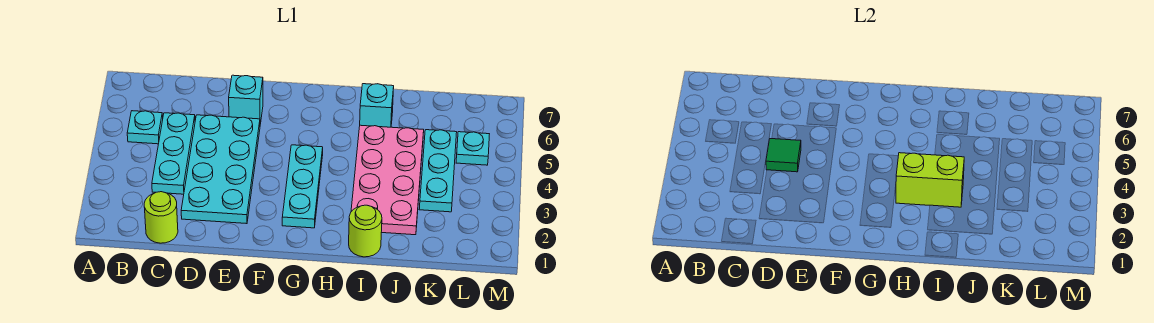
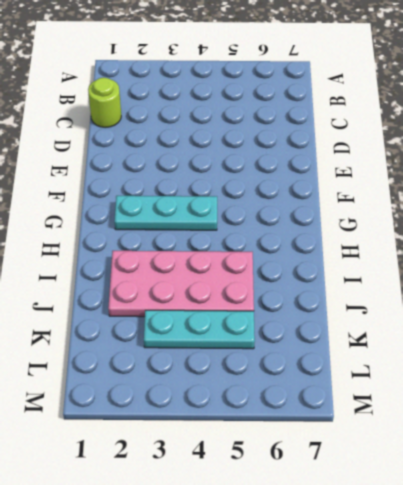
none -> cyan plate B5 level 1
none -> cyan plate C3:C5 level 1
none -> cyan plate D2:E5 level 1

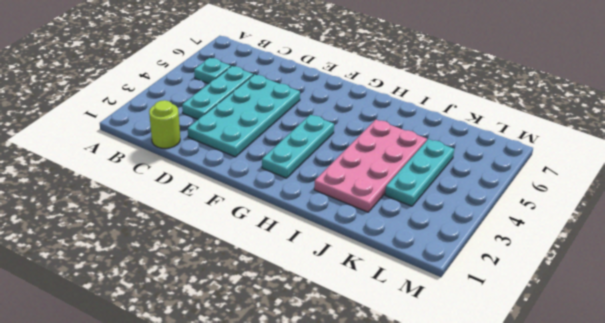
none -> cyan brick E6 level 1
none -> lime round brick I1 level 1
none -> cyan brick I6 level 1

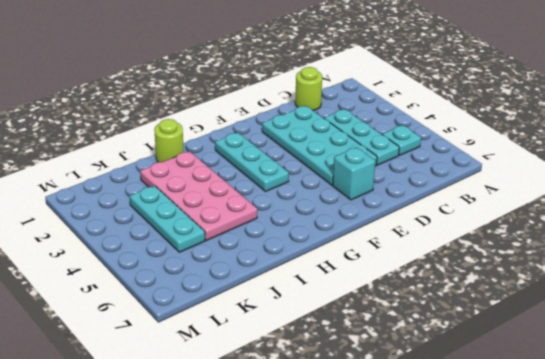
none -> cyan brick I6 level 1
none -> cyan plate L5 level 1
none -> green tile D4 level 2

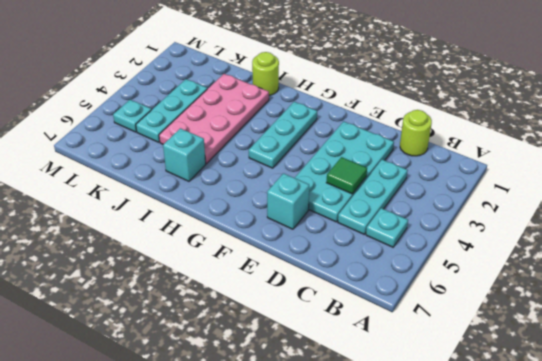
none -> lime brick H3:I3 level 2

